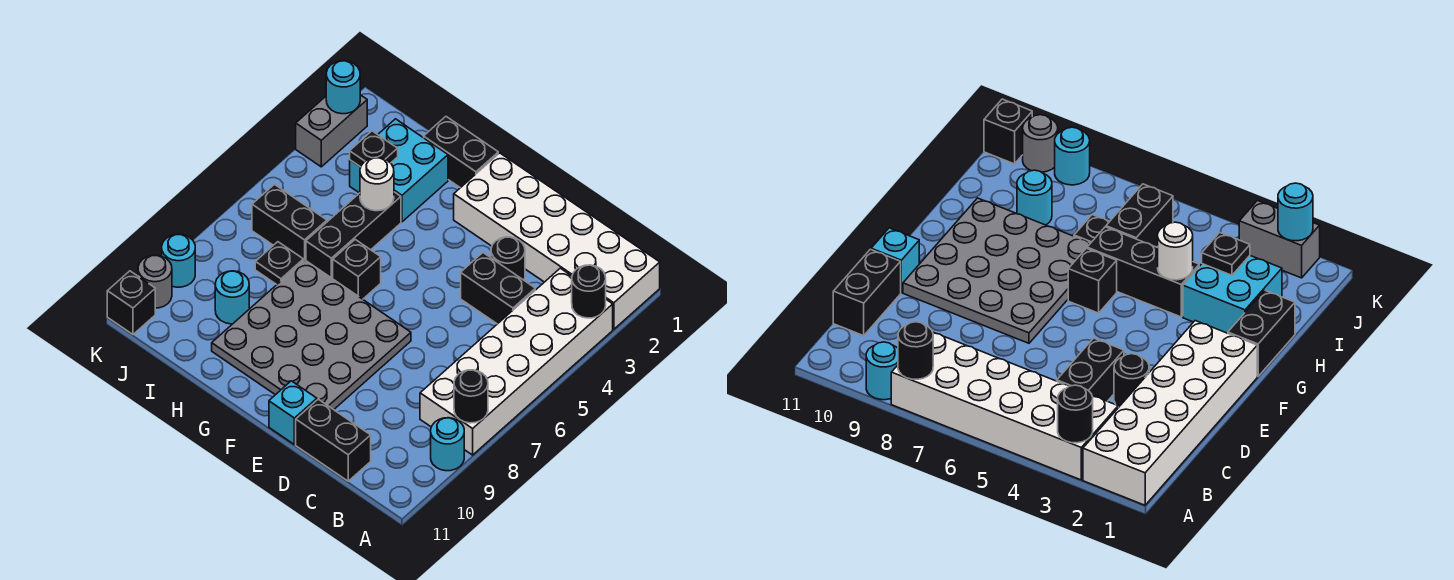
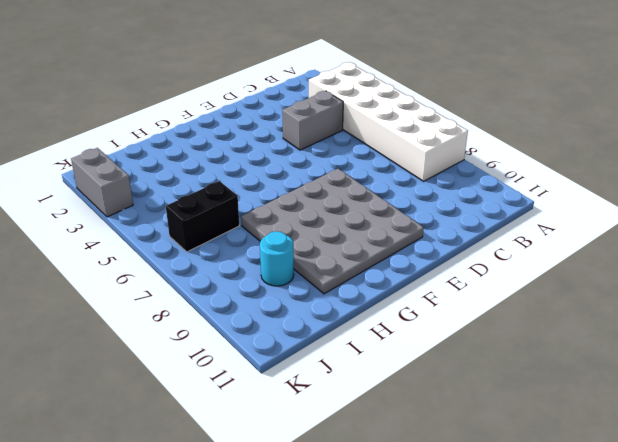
grey brick C4:D4 level 1 -> black brick C4:D4 level 1
none -> white brick A1:F2 level 1
none -> cyan round brick A9 level 1
none -> black brick C11:D11 level 1

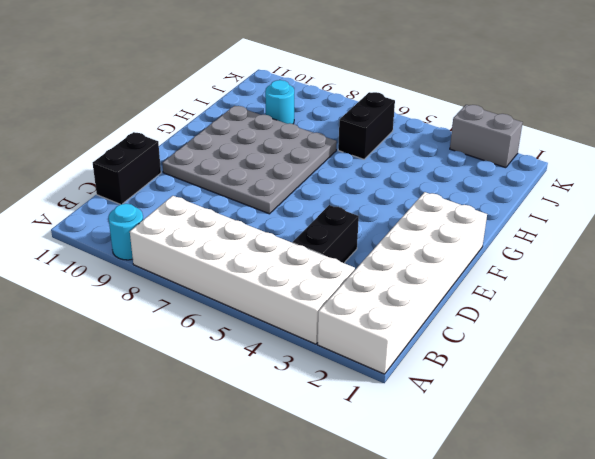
none -> black round brick D3 level 1
none -> cyan brick E11 level 1
none -> black brick G1:H1 level 1

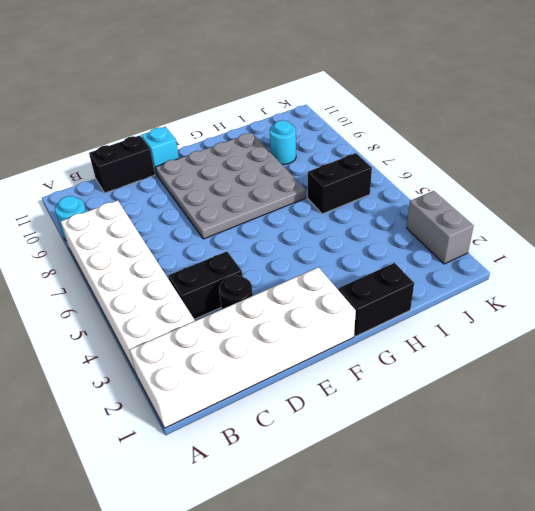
none -> black brick G6 level 1
none -> cyan brick H2:I3 level 1
none -> black brick H4:H6 level 1

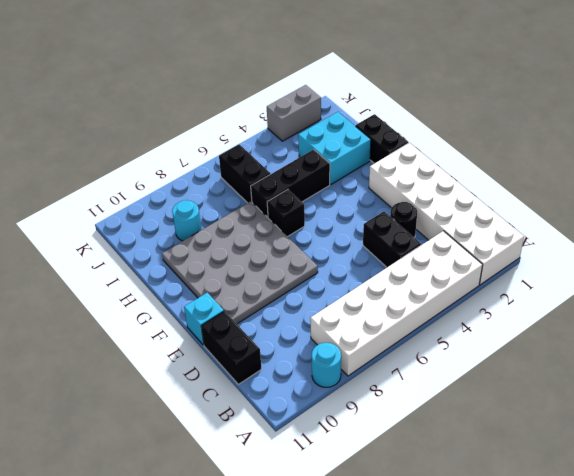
none -> black plate I7 level 1
none -> cyan round brick K9 level 1
none -> grey round brick K10 level 1

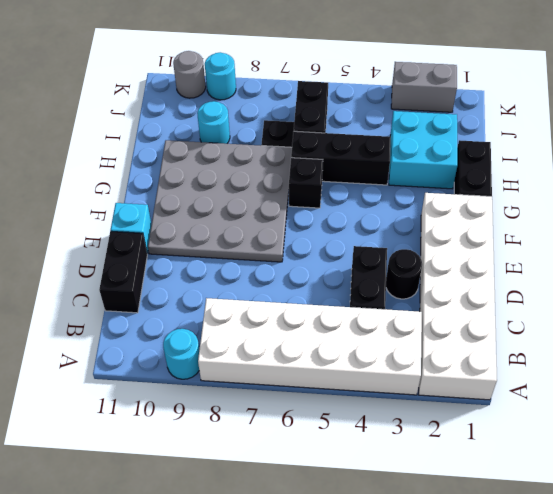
none -> black brick K11 level 1
none -> black round brick A3 level 2
none -> black round brick A8 level 2

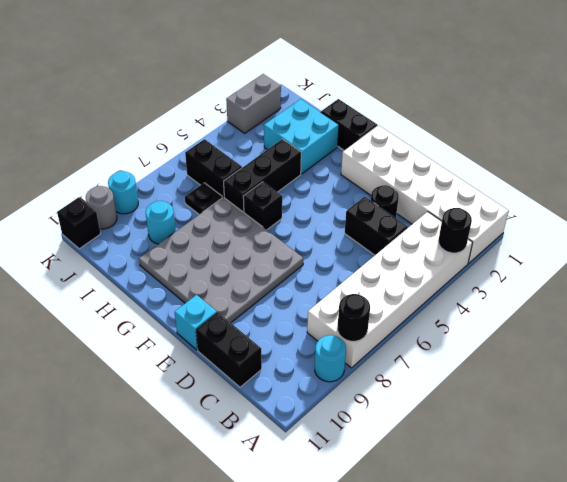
none -> white round brick H4 level 2
none -> black plate I3 level 2
none -> cyan round brick K2 level 2

